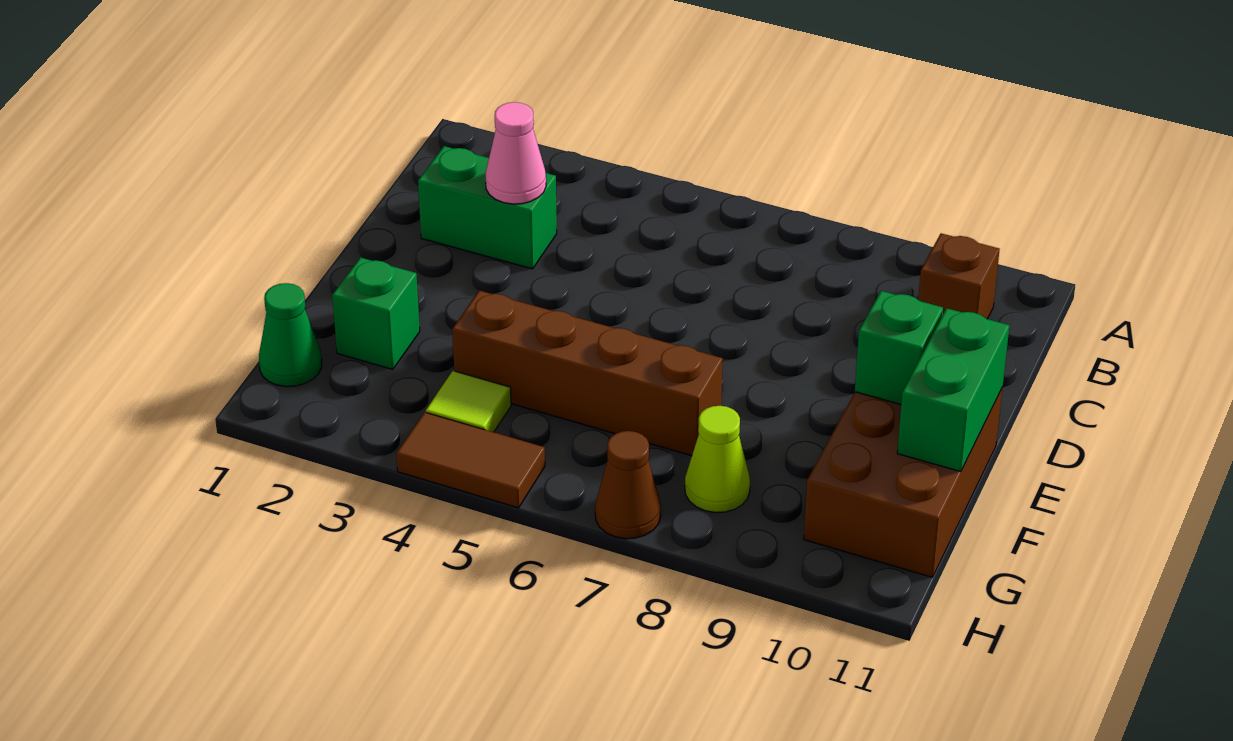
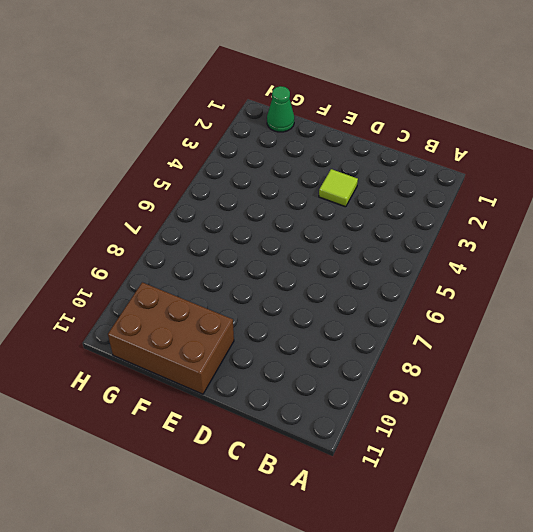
lime tile D3 level 1 -> lime tile G4 level 1
none -> brown brick B10 level 1
none -> green brick C2:C3 level 1
none -> green brick F2 level 1

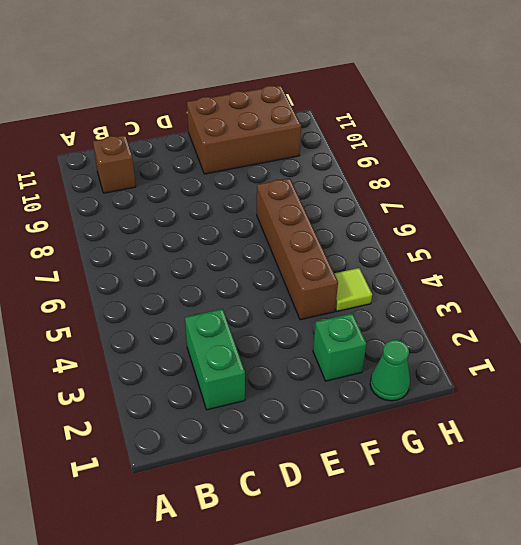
none -> lime cone G8 level 1
none -> brown tile H4:H5 level 1
none -> brown cone H7 level 1

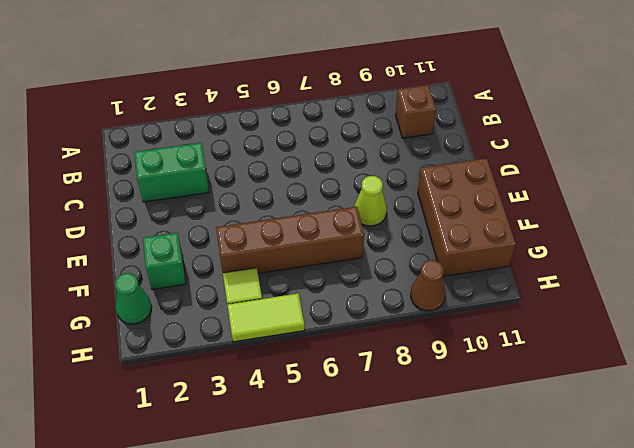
lime cone E8 level 1 -> lime cone G8 level 1
lime tile H4:H5 level 1 -> brown tile H4:H5 level 1
brown cone H9 level 1 -> brown cone H7 level 1
none -> pink cone C3 level 2
none -> green brick E10 level 2
none -> green brick E11:F11 level 2

